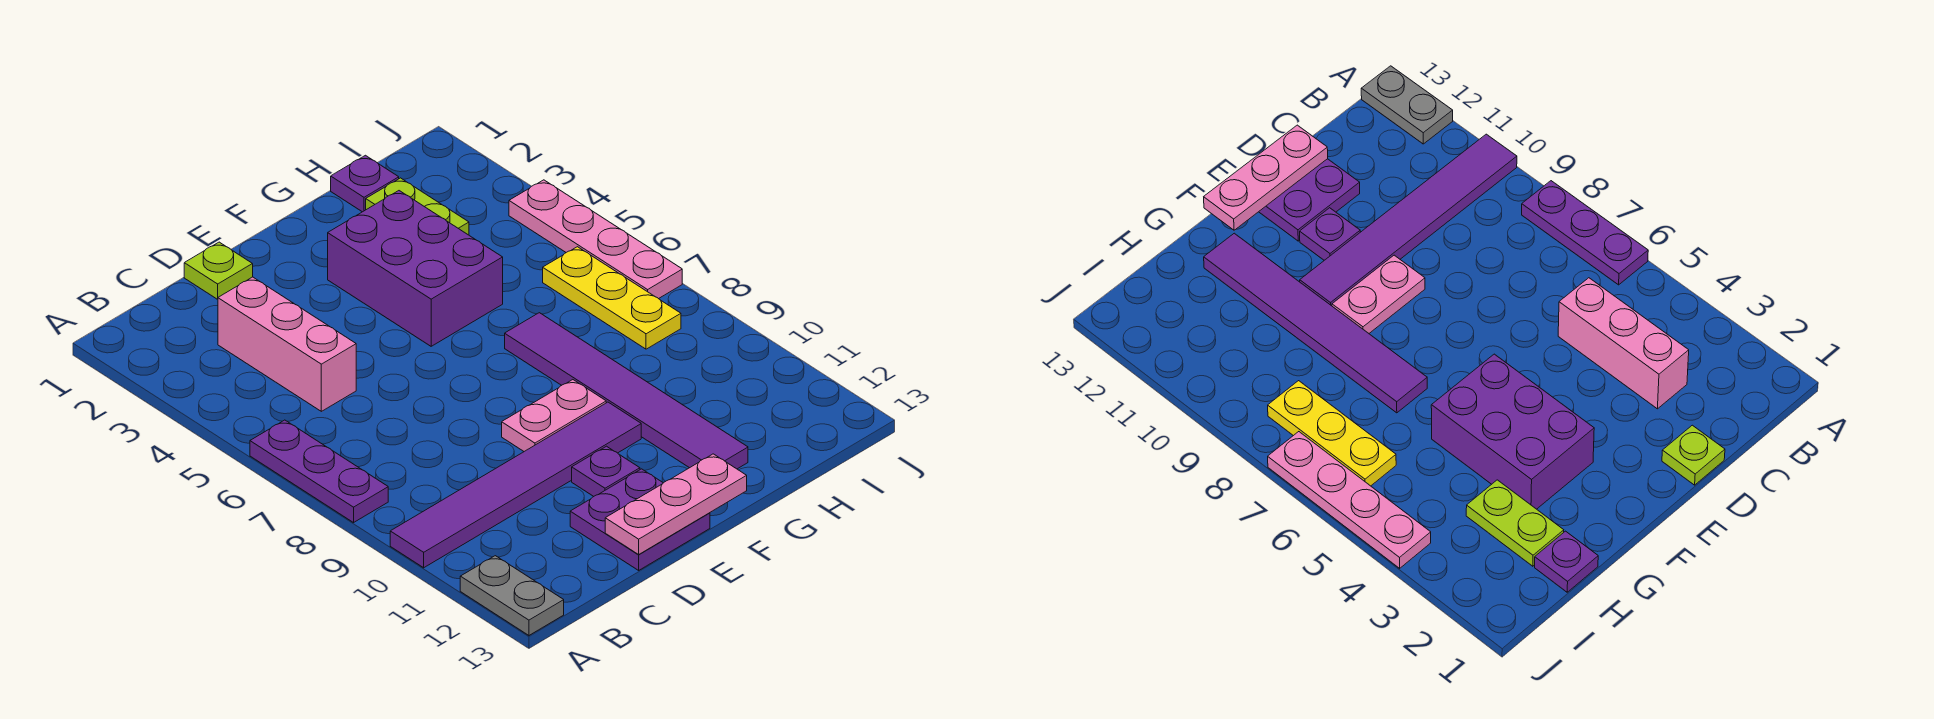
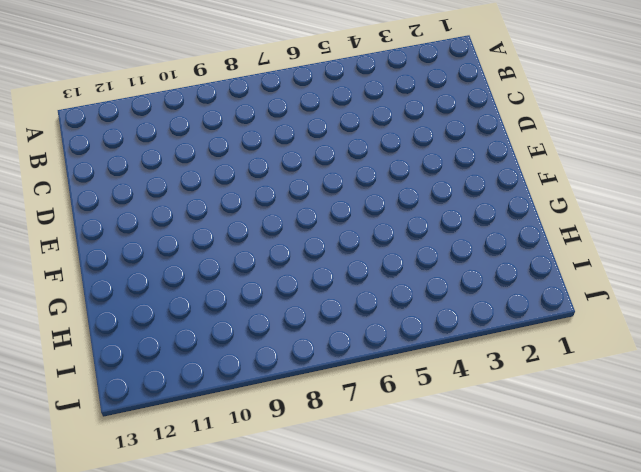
none -> purple plate A6:A8 level 1
none -> purple tile A10:F10 level 1
none -> grey plate A12:A13 level 1

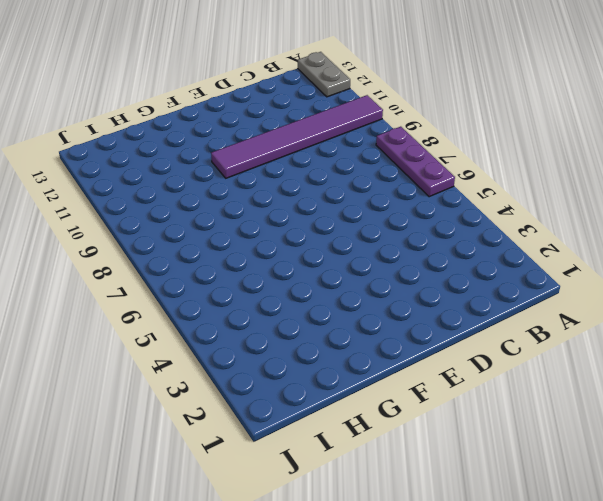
none -> pink brick C3:C5 level 1
none -> lime plate D1 level 1
none -> purple plate D12:E13 level 1

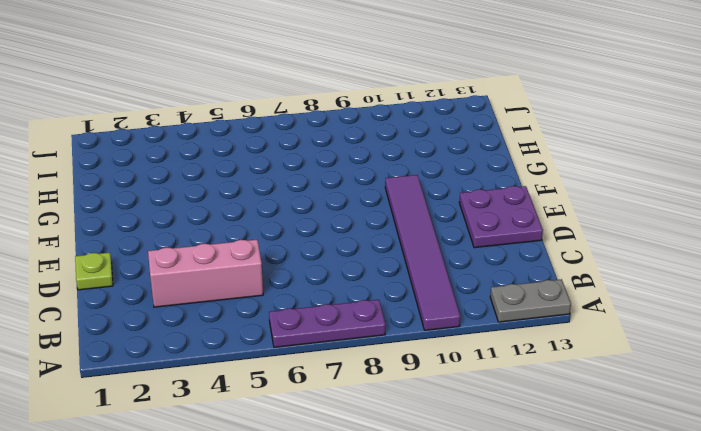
none -> pink plate E9:F9 level 1
none -> purple plate E11 level 1
none -> purple brick F3:G5 level 1

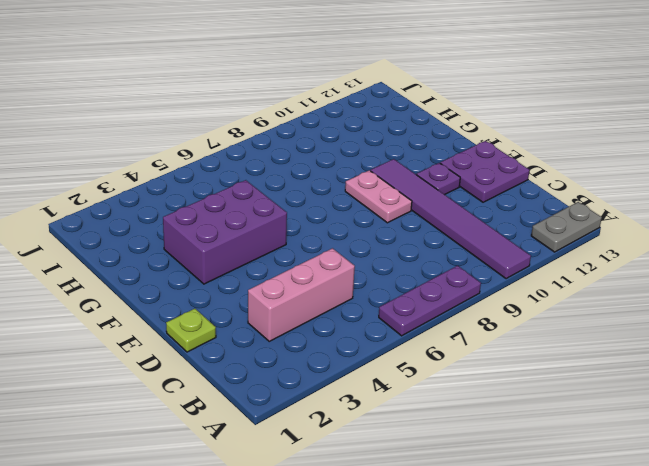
none -> purple tile G7:G12 level 1
none -> purple plate H1 level 1
none -> lime plate H2:H3 level 1

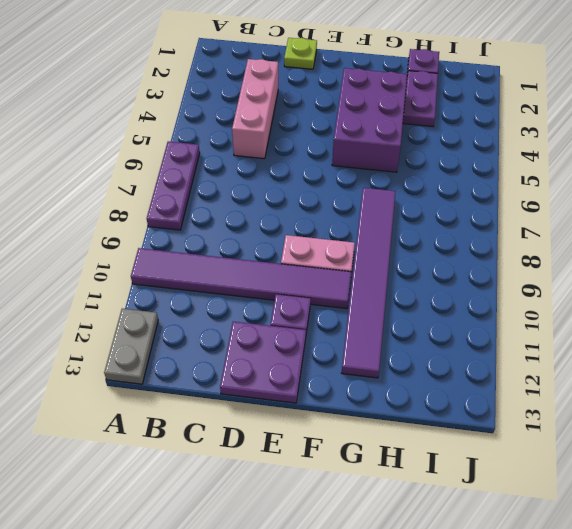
purple plate H2:H3 level 1 -> lime plate H2:H3 level 1
none -> yellow plate I6:I8 level 1
none -> pink plate J4:J7 level 1
none -> pink plate D13:F13 level 2

